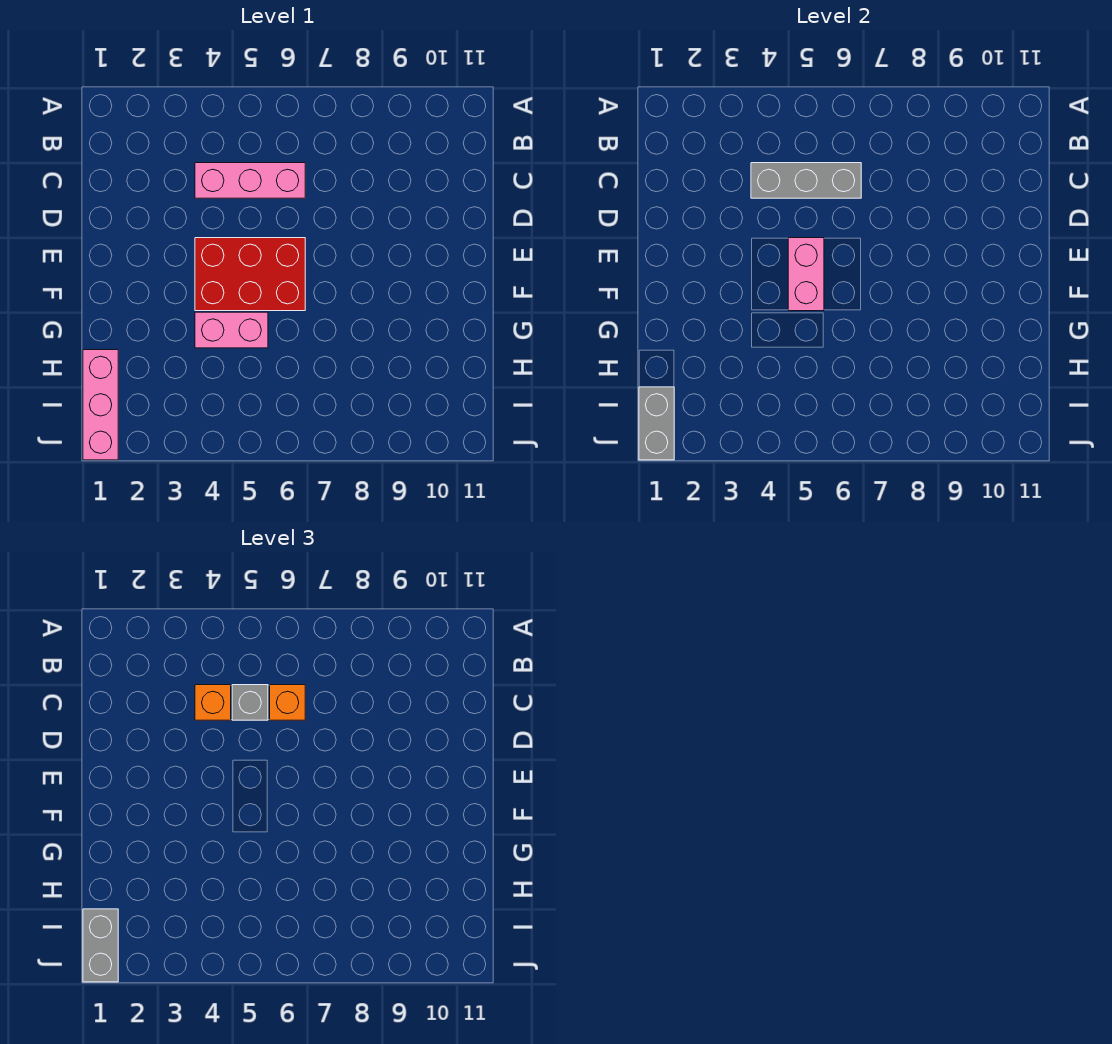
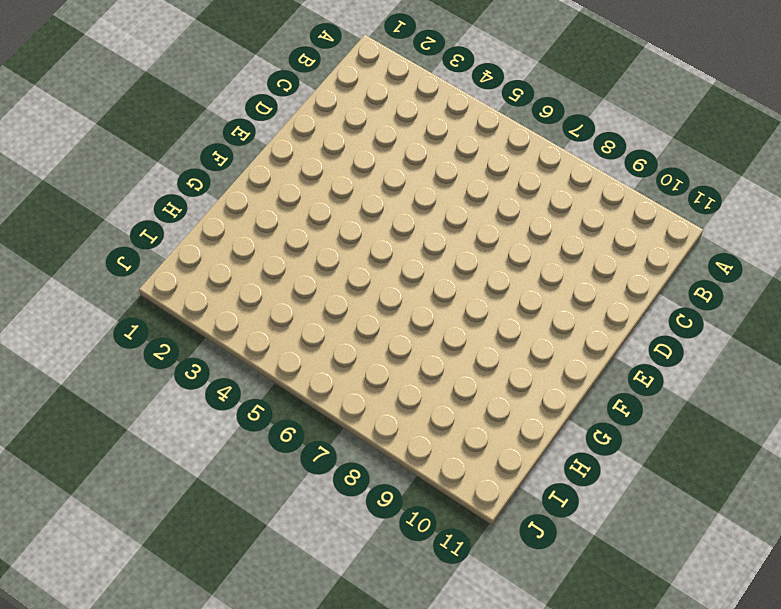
none -> pink brick C4:C6 level 1
none -> red brick E4:F6 level 1

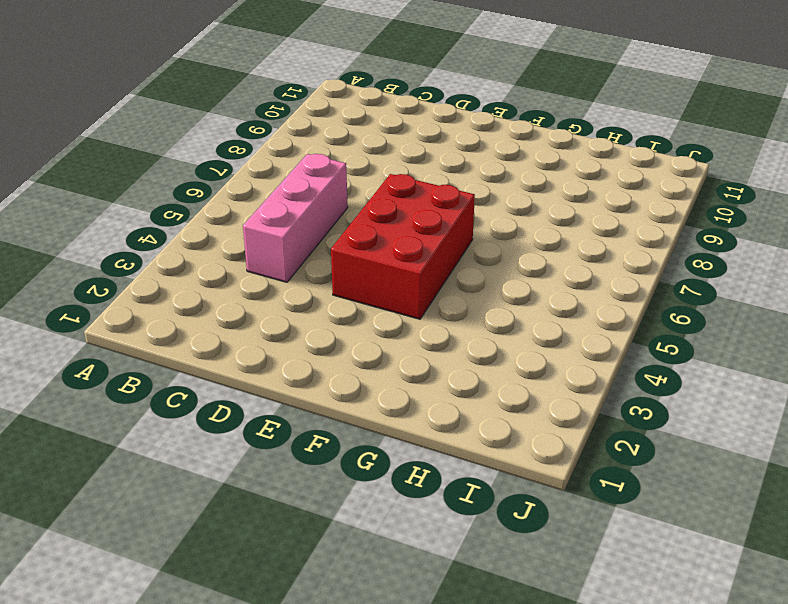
none -> pink brick G4:G5 level 1
none -> pink brick H1:J1 level 1

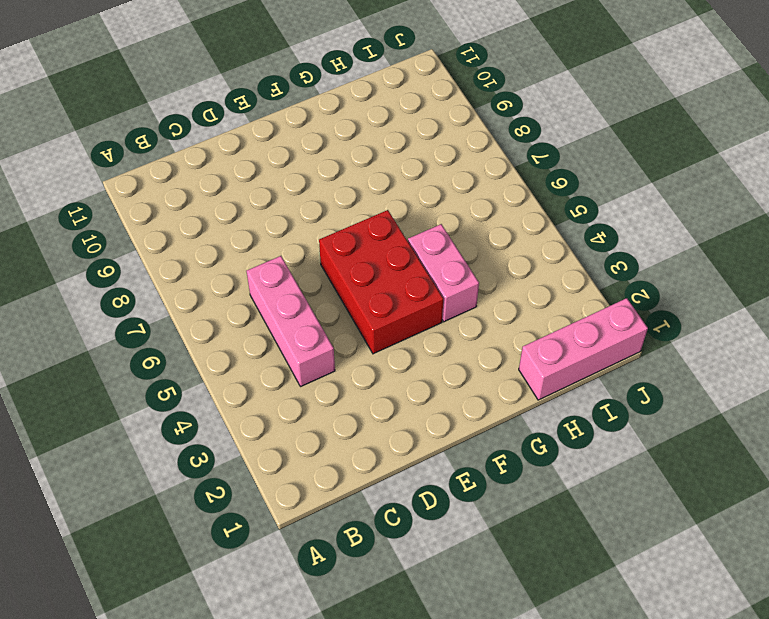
none -> grey brick C4:C6 level 2
none -> pink brick E5:F5 level 2

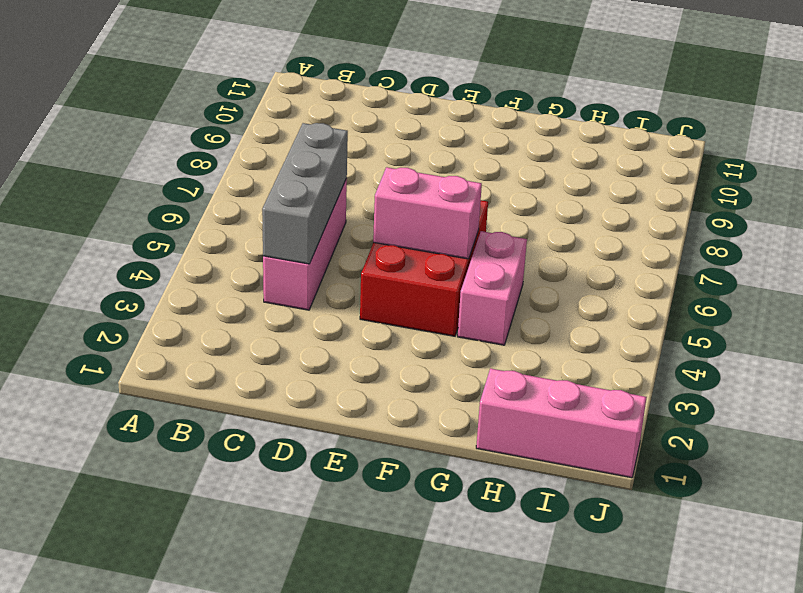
none -> grey brick I1:J1 level 2
none -> orange brick C4 level 3

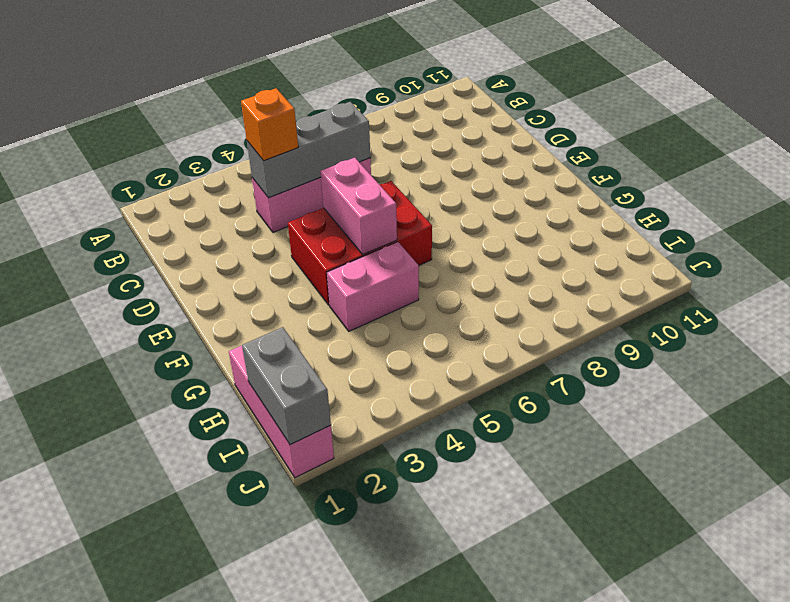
none -> grey brick C5 level 3
none -> orange brick C6 level 3

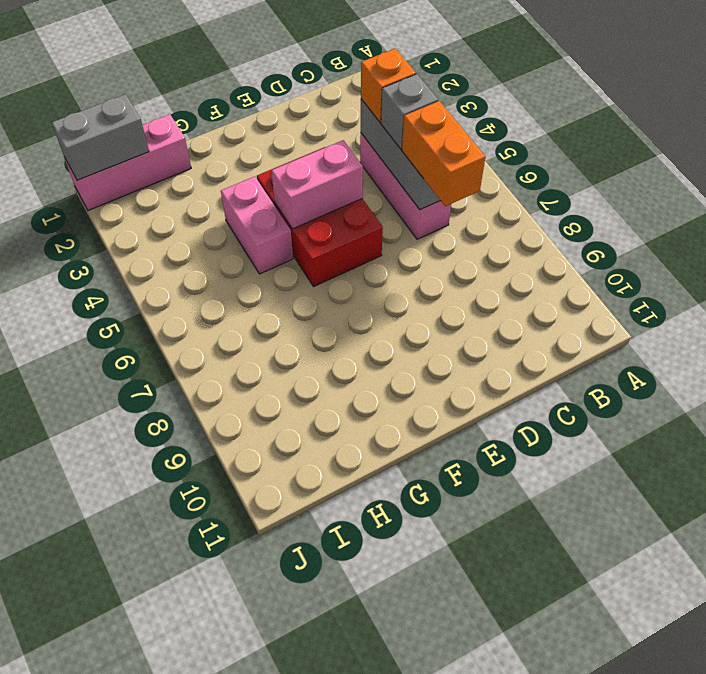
orange brick C6:C7 level 3 -> orange brick C6 level 3
none -> grey brick I1:J1 level 3

